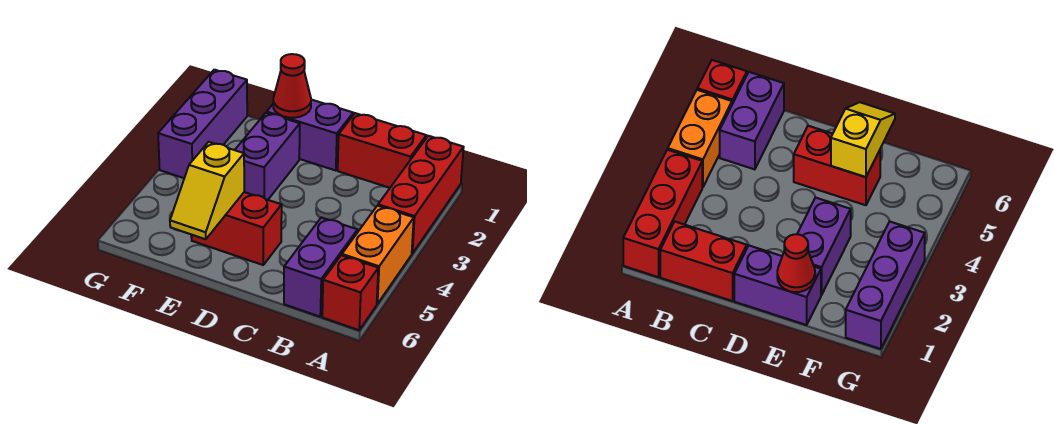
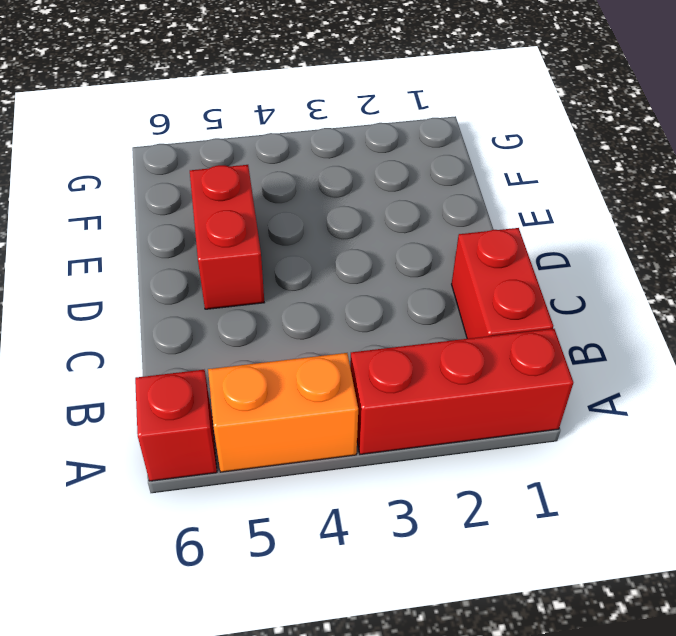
none -> purple brick B5:B6 level 1
none -> purple brick D1:E1 level 1

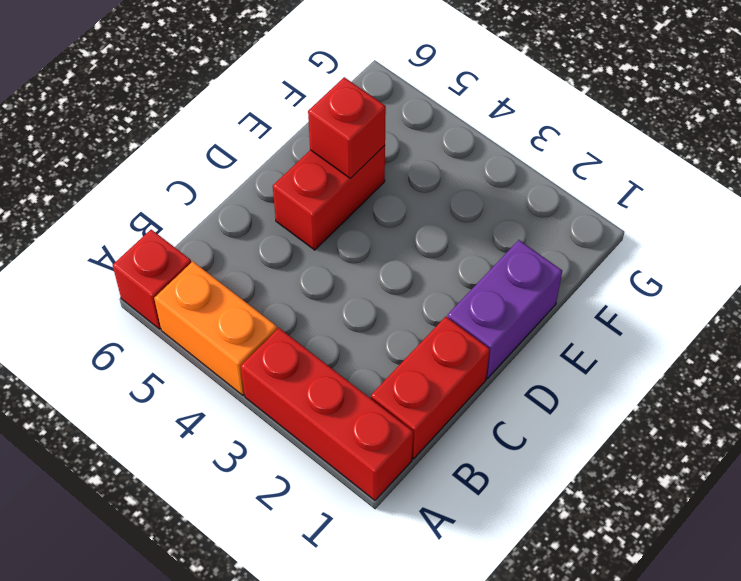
red brick E5 level 2 -> yellow slope E5:E6 level 2 top 5
none -> purple brick B5:B6 level 1
none -> purple brick E2:E3 level 1

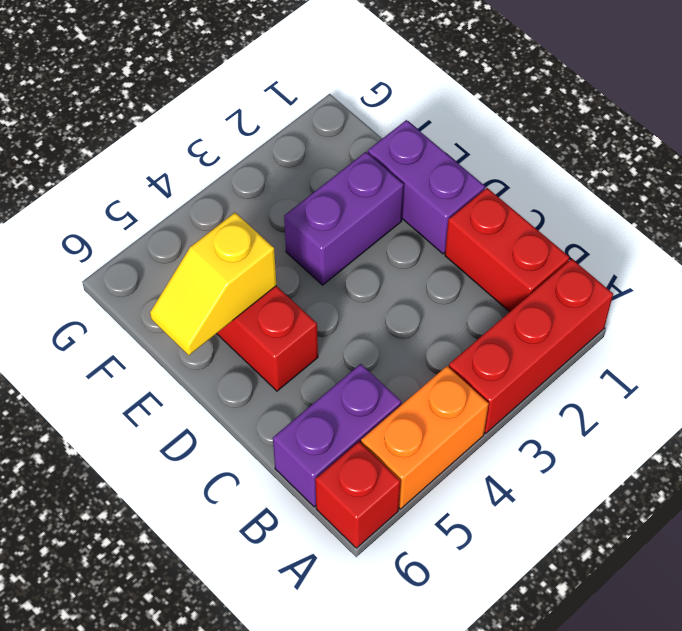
none -> purple brick G1:G3 level 1
none -> red cone E1 level 2

